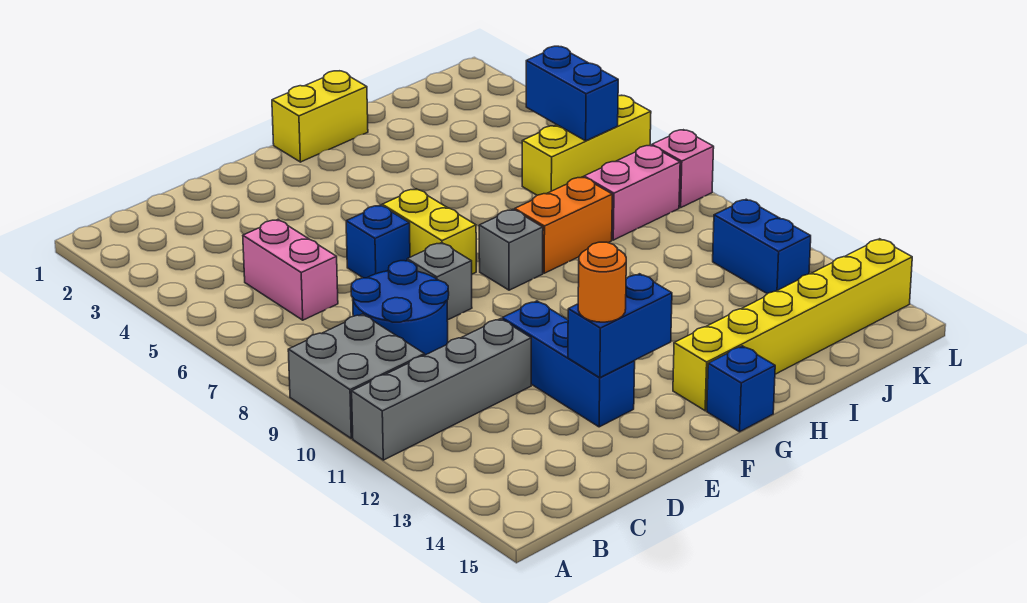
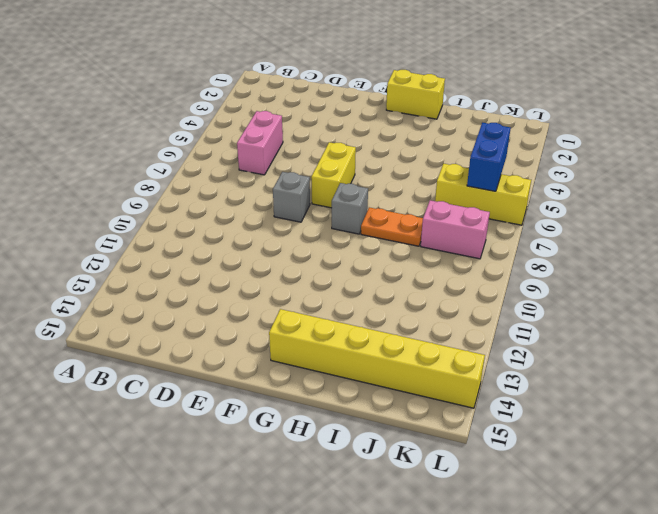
orange plate H8:I8 level 1 -> orange brick H8:I8 level 1
none -> grey brick A9:B10 level 1
none -> grey brick A11:D11 level 1
none -> blue round brick C8:D9 level 1

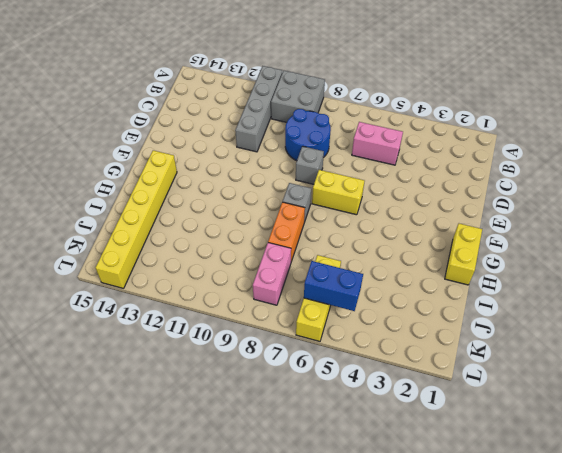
none -> blue brick E6 level 1
none -> blue brick E11:E13 level 1
none -> blue brick G15 level 1

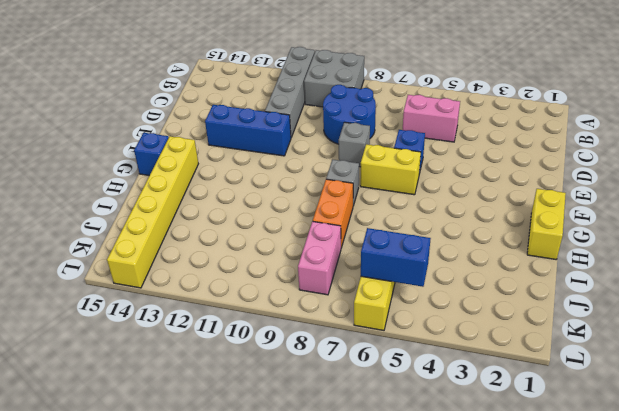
none -> blue brick K11:K12 level 1
none -> pink brick L8 level 1
none -> blue brick E13:F13 level 2

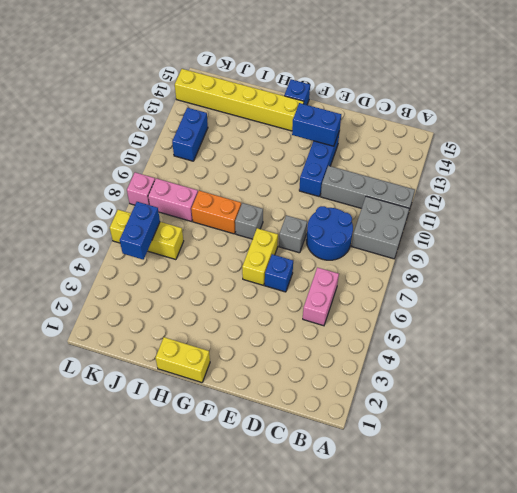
none -> orange round brick E13 level 3

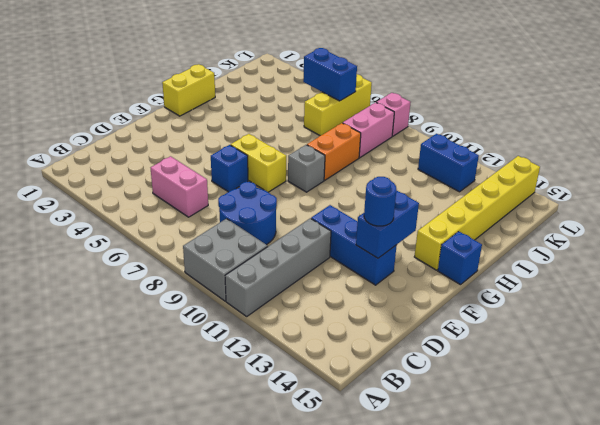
blue round brick E13 level 3 -> orange round brick E13 level 3
none -> grey brick E8 level 1

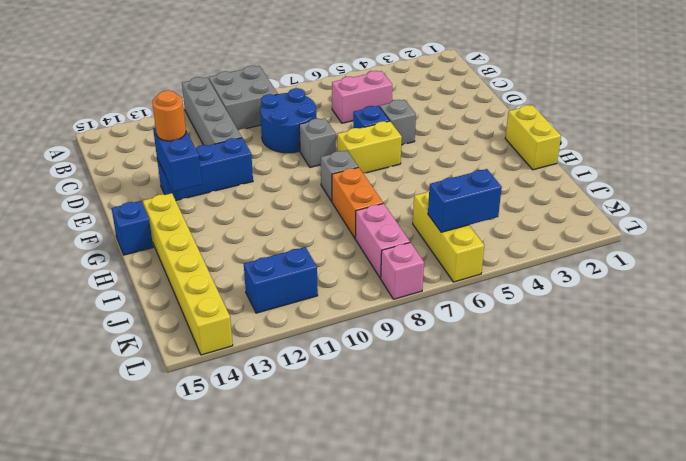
grey brick E5 level 1 -> none

